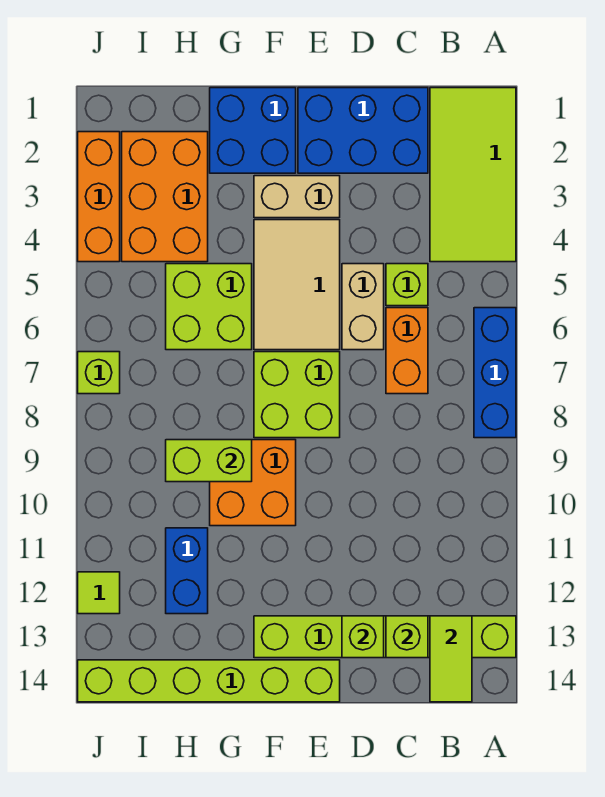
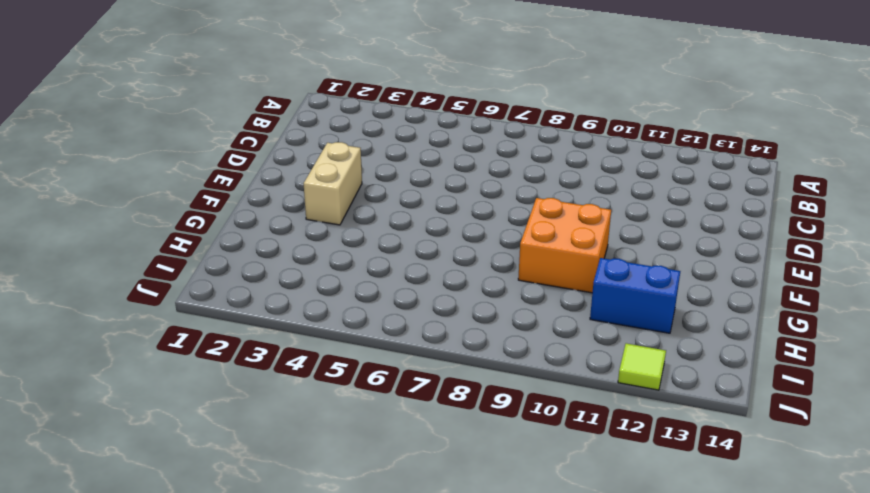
none -> lime tile A1:B4 level 1
none -> blue brick A6:A8 level 1
none -> lime brick A13:F13 level 1

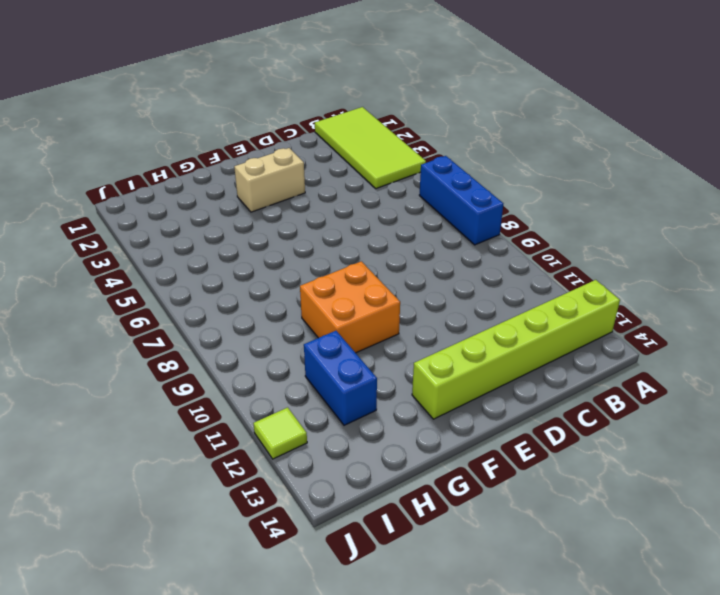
none -> blue brick C1:E2 level 1
none -> lime brick C5 level 1
none -> orange brick C6:C7 level 1

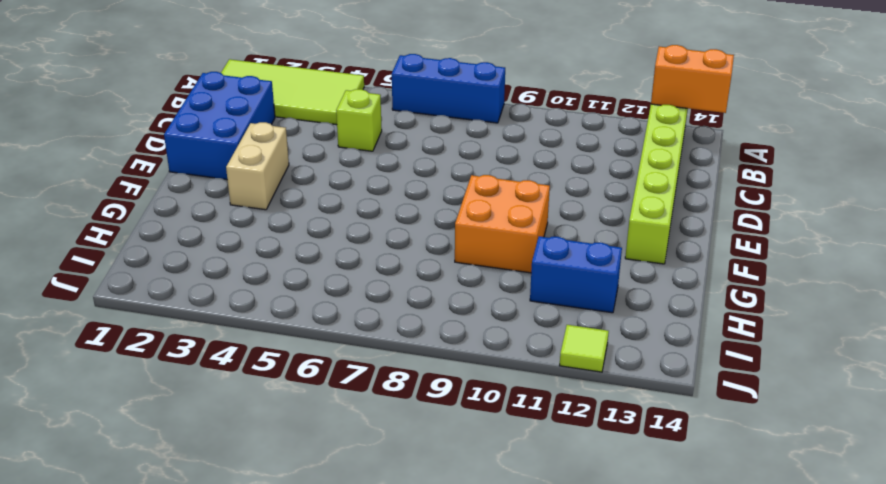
orange brick A13:A14 level 2 -> orange brick C6:C7 level 1
none -> tan brick D5:D6 level 1
none -> tan tile E4:F6 level 1
none -> lime brick E7:F8 level 1

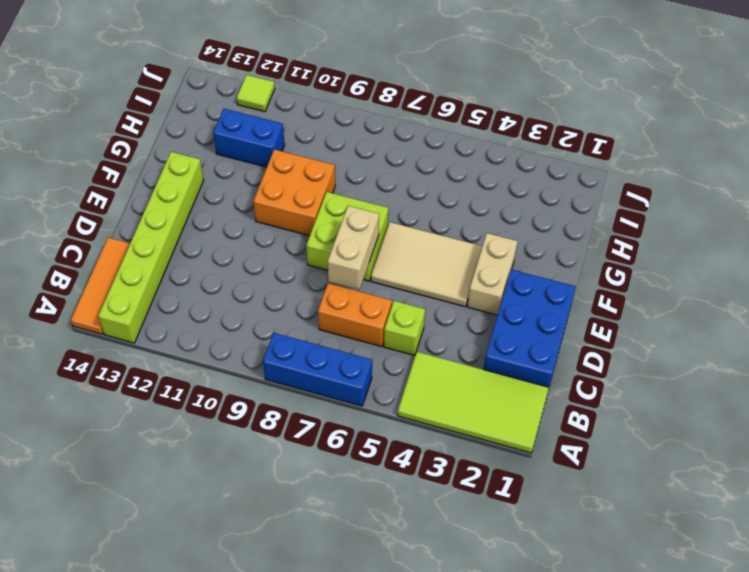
orange tile A14:C14 level 1 -> none
tan brick D7:E7 level 2 -> tan brick D5:D6 level 1
none -> lime brick E14:J14 level 1
none -> blue brick F1:G2 level 1
none -> lime brick G5:H6 level 1

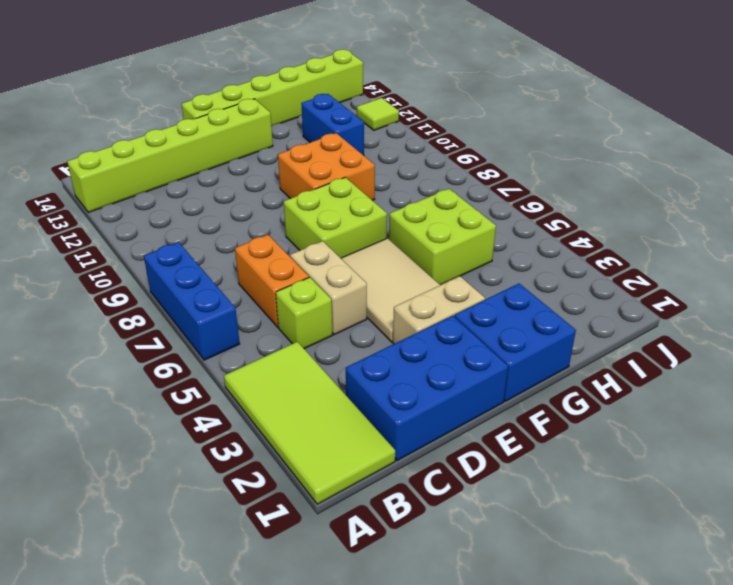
none -> orange brick H2:I4 level 1
none -> orange brick J2:J4 level 1
none -> lime brick J7 level 1

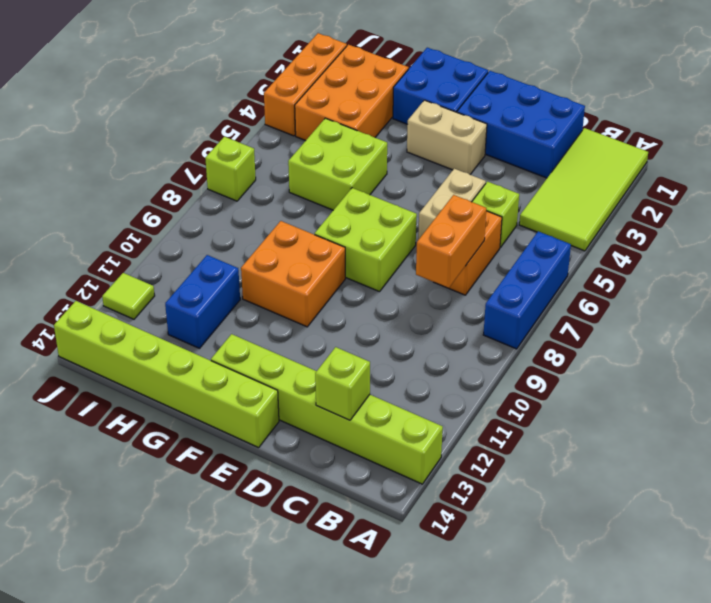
orange brick C7:C8 level 2 -> none
none -> tan tile E4:F6 level 1
none -> lime tile B13:B14 level 2
none -> lime brick D13 level 2

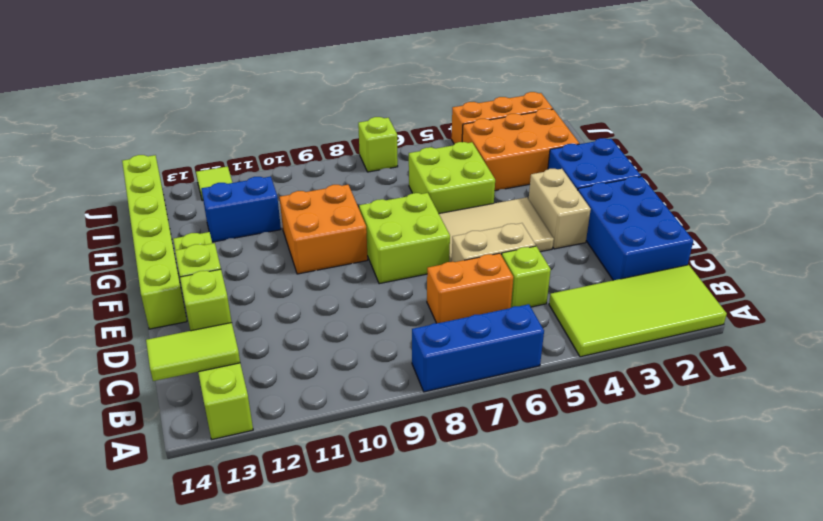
none -> lime brick G9:H9 level 2

